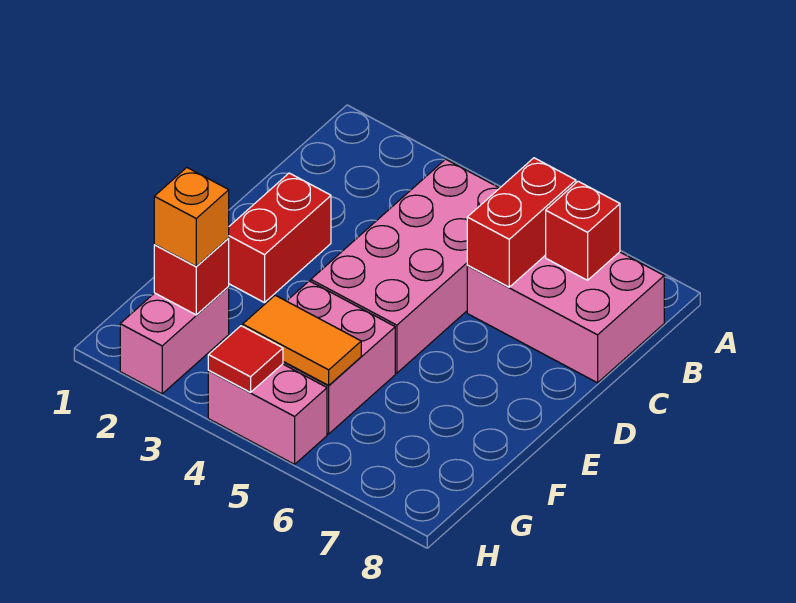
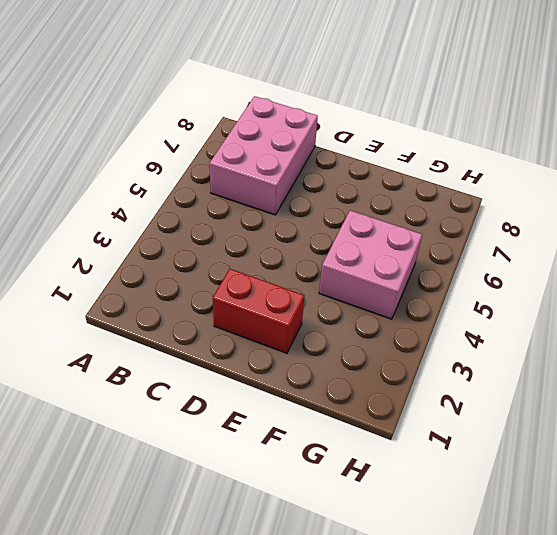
none -> pink brick B4:E5 level 1
none -> pink brick G2:H2 level 1
none -> pink brick H4:H5 level 1

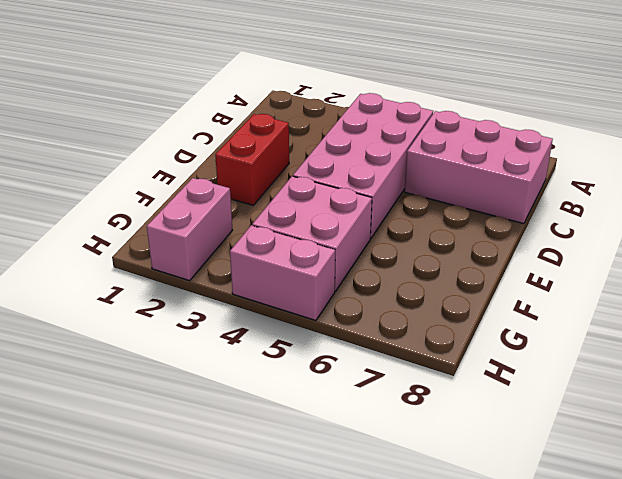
none -> red brick B6:C6 level 2
none -> red brick B7 level 2
none -> red brick G2 level 2

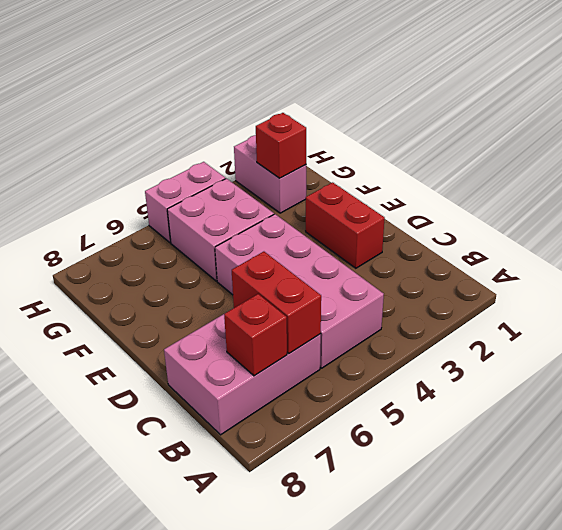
none -> orange tile G4:G5 level 2
none -> red tile H4 level 2
none -> orange brick G2 level 3

